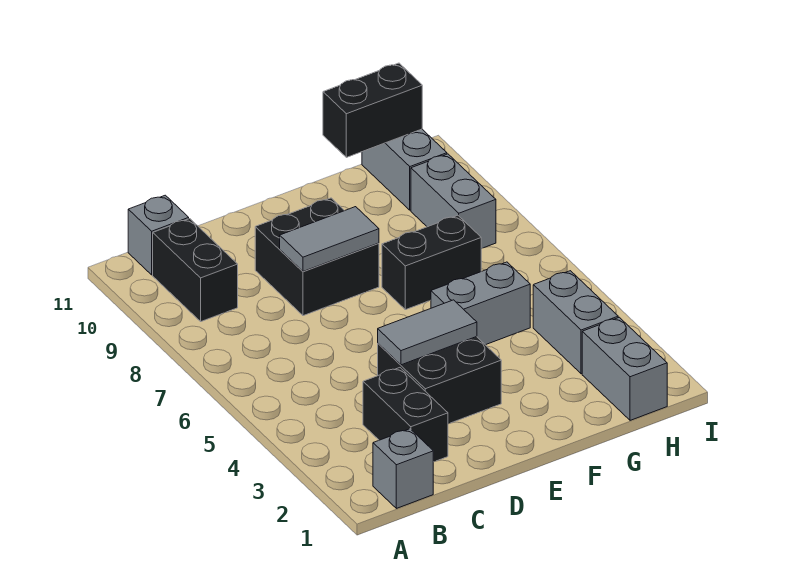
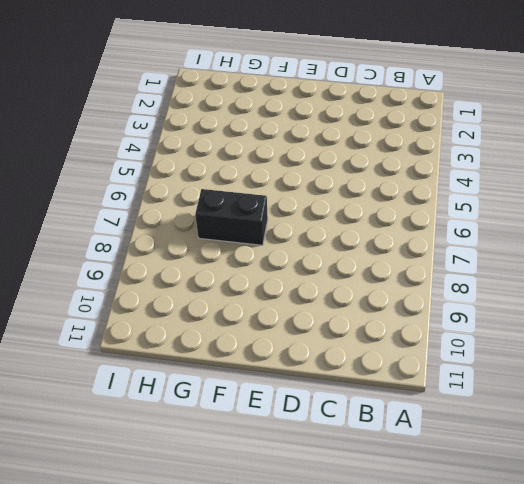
none -> grey brick B1 level 1
none -> black brick B9:B10 level 1
none -> grey brick B11 level 1

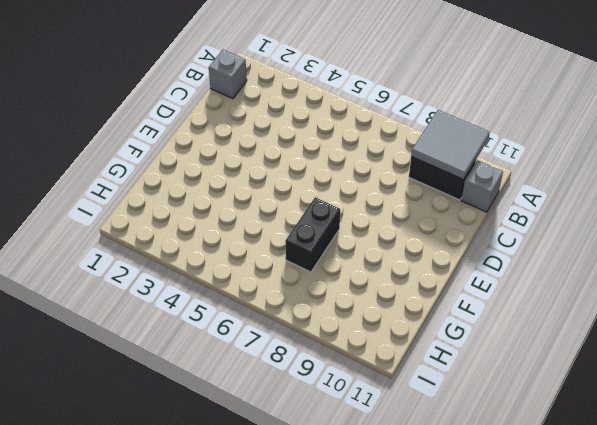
grey tile A9:B10 level 2 -> none
none -> black brick C2:C3 level 1
none -> black brick D3:E4 level 1
none -> black brick D8:E9 level 1

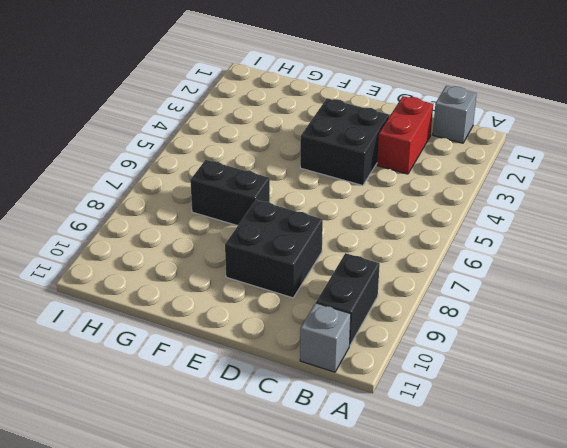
red brick C2:C3 level 1 -> black brick C2:C3 level 1
none -> grey brick F5:G5 level 1
none -> grey brick H1:H2 level 1
none -> grey brick H3:H4 level 1

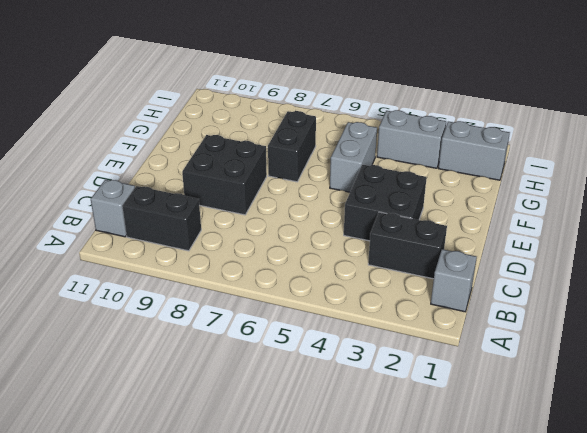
none -> grey brick H8:H9 level 1
none -> grey brick H10:H11 level 1
none -> grey tile D4:E4 level 2

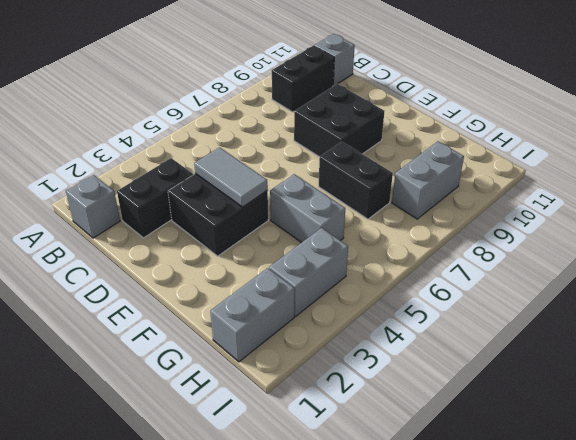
none -> grey brick H10:H11 level 1
none -> grey tile D8:E8 level 2
none -> black brick G11:H11 level 2

